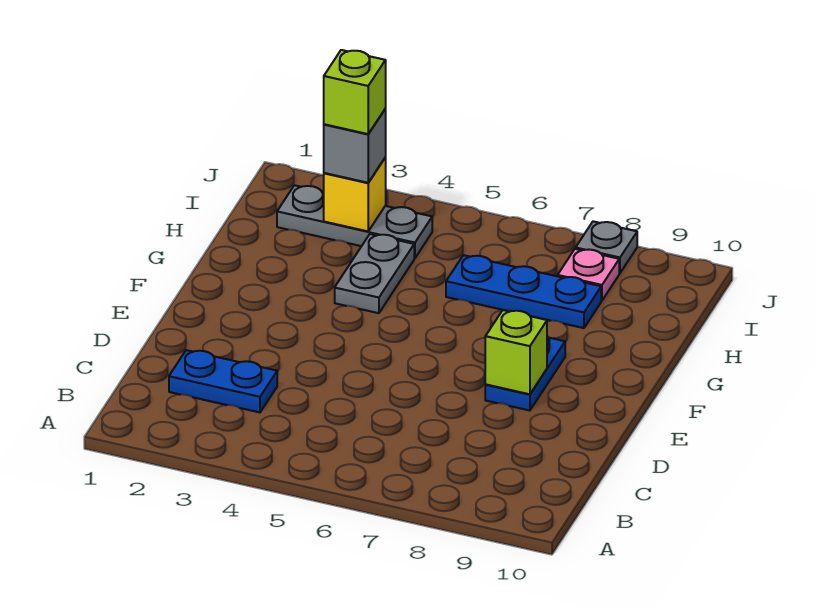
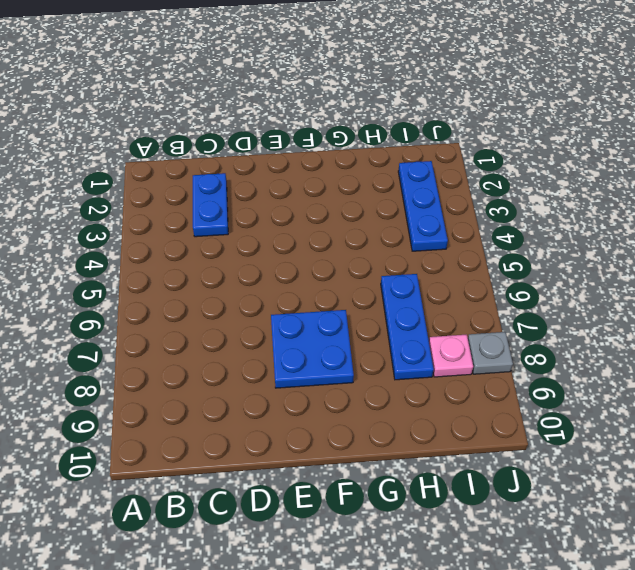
blue plate E7:F8 level 1 -> blue plate E8:F8 level 1
blue plate I2:I4 level 1 -> grey plate I2:I4 level 1
none -> grey plate G4:H4 level 1
none -> lime brick E8 level 2

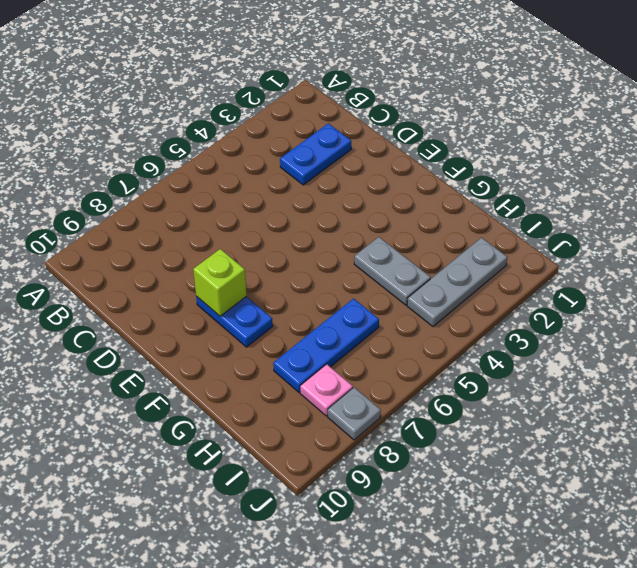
none -> yellow brick I3 level 2
none -> grey brick I3 level 3

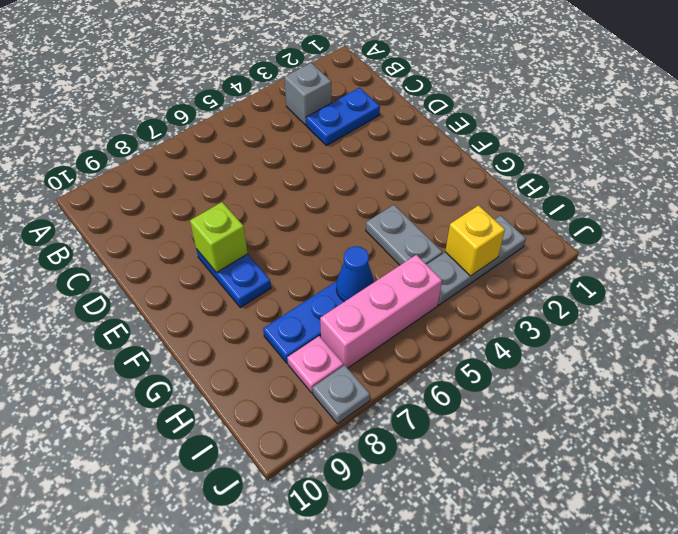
grey brick B3 level 1 -> grey brick I3 level 3
blue cone H6 level 2 -> none
pink brick I5:I7 level 1 -> none
none -> lime brick I3 level 4

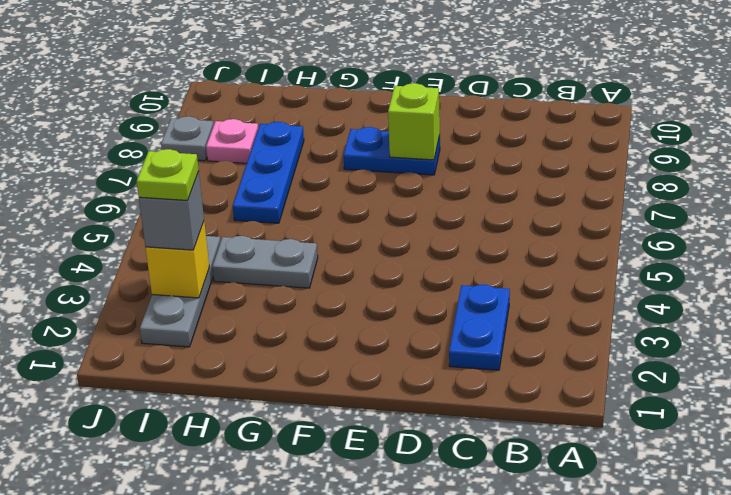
lime plate I3 level 4 -> lime brick I3 level 4

